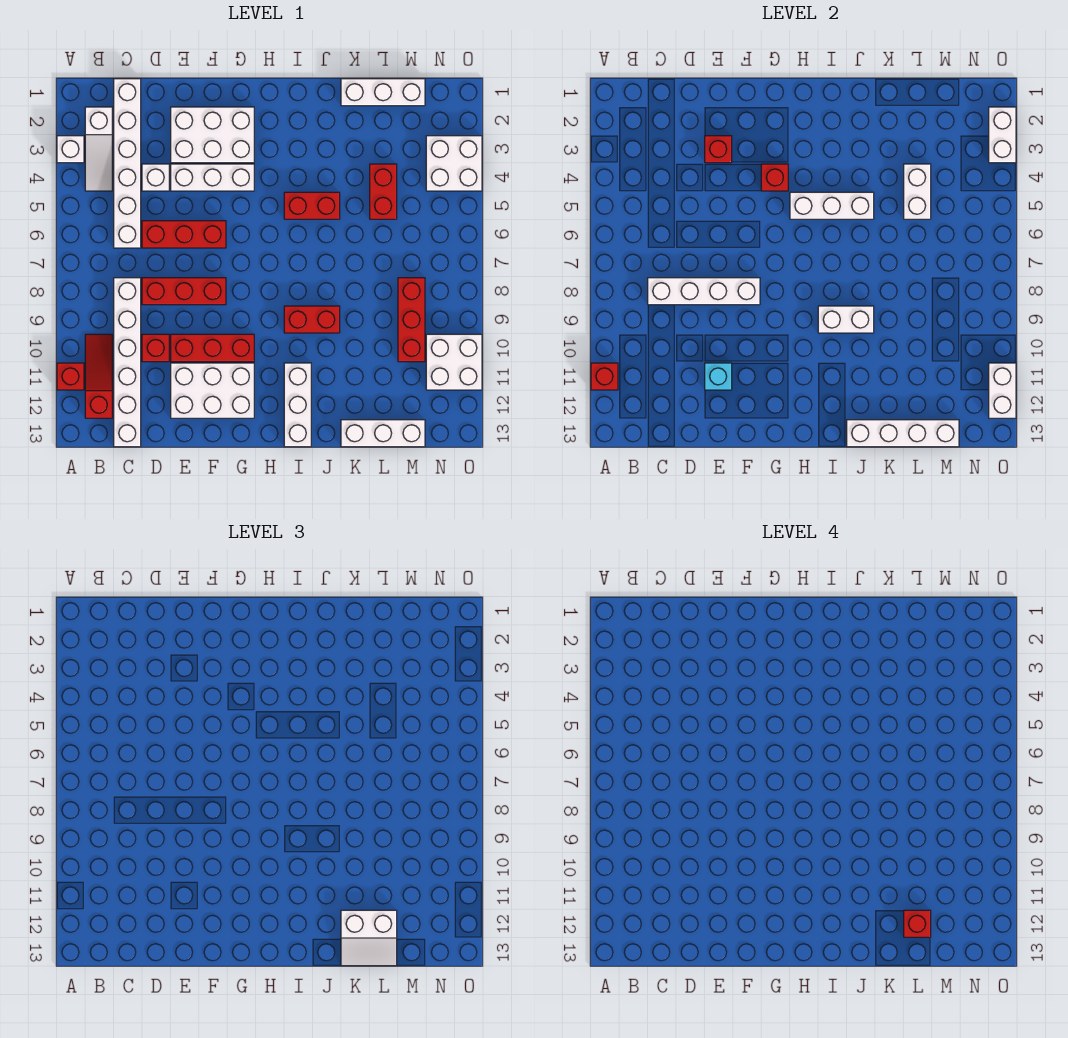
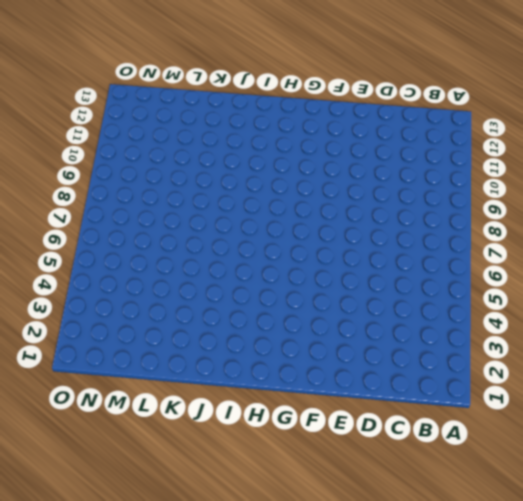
none -> white brick A3 level 1
none -> red brick A11 level 1
none -> white slope B2:B4 level 1 top 2
none -> red slope B10:B12 level 1 top 12

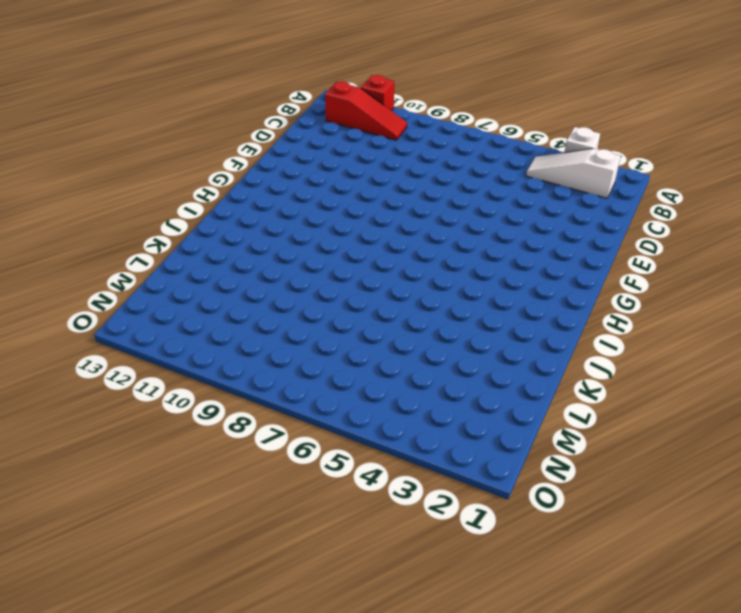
none -> white brick C1:C6 level 1
none -> white brick C8:C13 level 1
none -> white brick D4 level 1
none -> red brick D6:F6 level 1

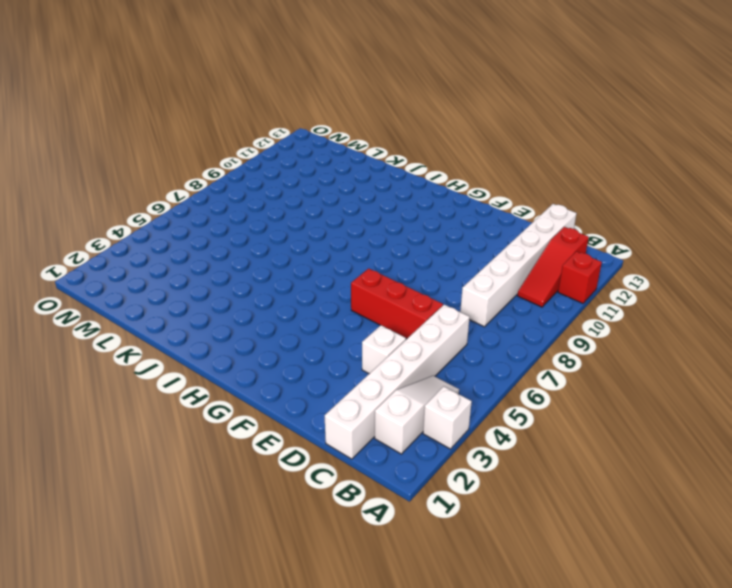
none -> red brick D8:F8 level 1
none -> red brick D10 level 1
none -> white brick E2:G3 level 1
none -> white brick E4:G4 level 1

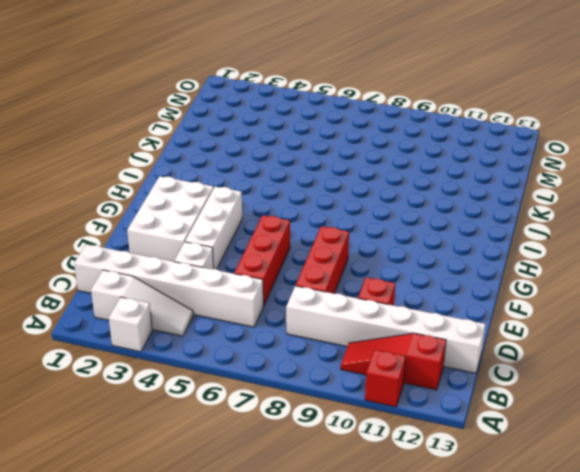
none -> red brick E10:G10 level 1
none -> white brick E11:G12 level 1
none -> red brick I5:J5 level 1
none -> red brick I9:J9 level 1

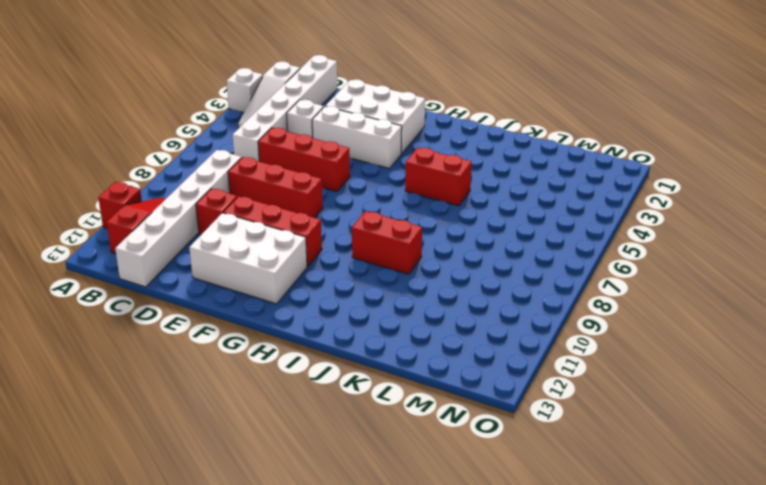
none -> white brick I11:I13 level 1
none -> white brick K1:M1 level 1
none -> white brick K13:M13 level 1
none -> red brick L4:L5 level 1

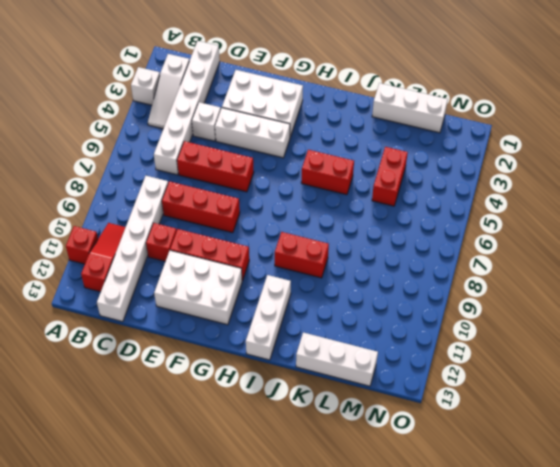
none -> red brick M8:M10 level 1
none -> white brick N3:O4 level 1
none -> white brick N10:O11 level 1
none -> red brick A11 level 2

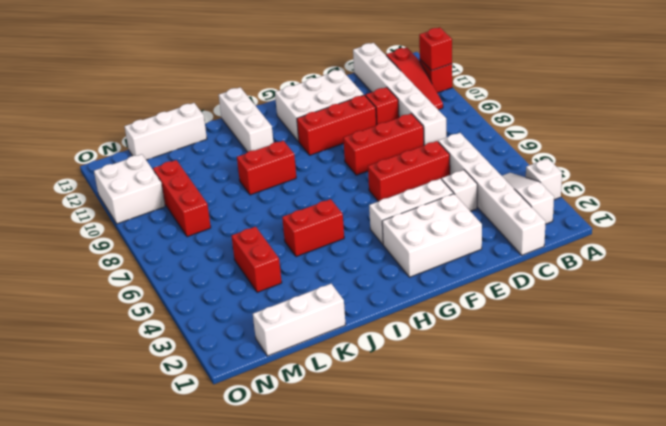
none -> white brick N3:O4 level 1
none -> white brick C8:F8 level 2
none -> red brick E3 level 2
none -> cyan brick E11 level 2

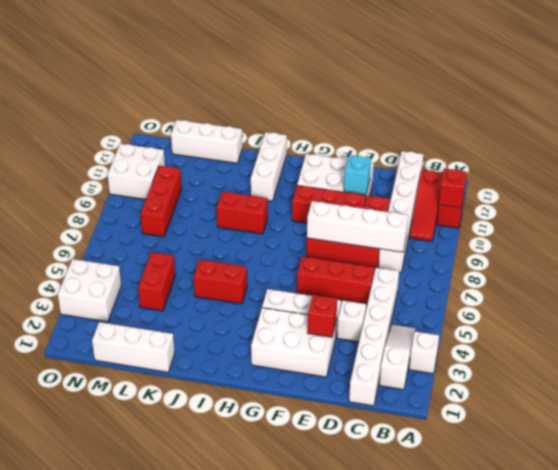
none -> red brick G4 level 2
none -> white brick H5:J5 level 2
none -> white brick I9:J9 level 2
none -> white brick J13:M13 level 2

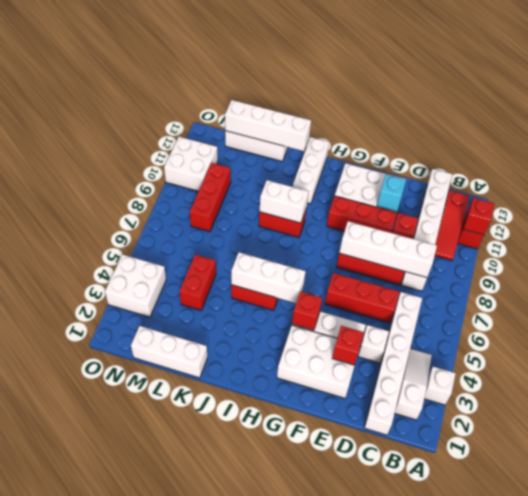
none -> white brick L4:L5 level 2
none -> white brick O2:O3 level 2
none -> white brick O11:O12 level 2
none -> white slope K12:L13 level 3 top 12

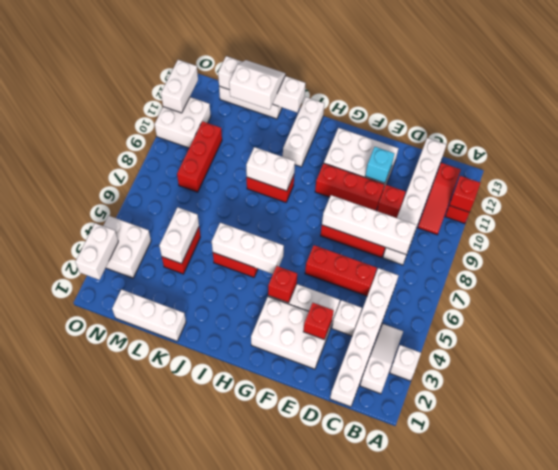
none -> red brick L12 level 4

